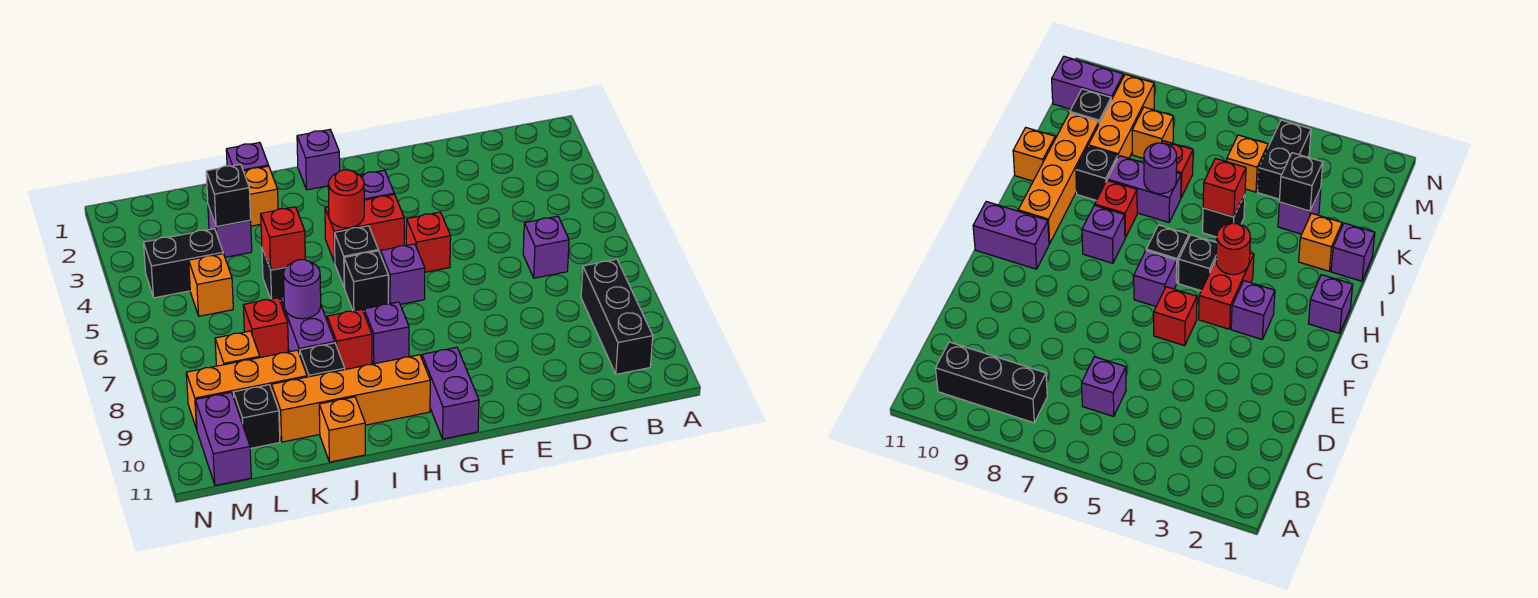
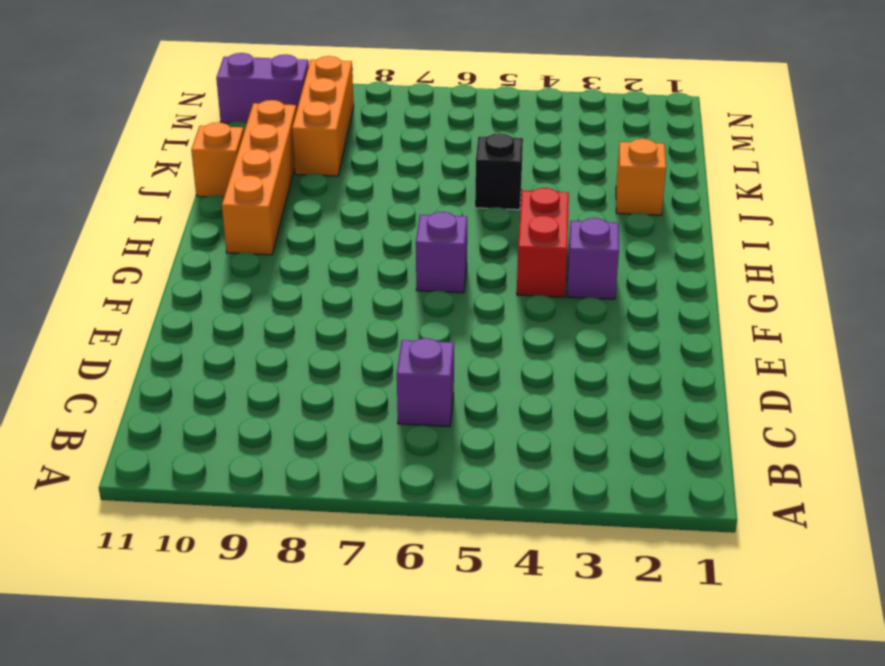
none -> black brick B8:B10 level 1
none -> red brick F5 level 1
none -> purple brick G10:G11 level 1
none -> purple brick H1 level 1

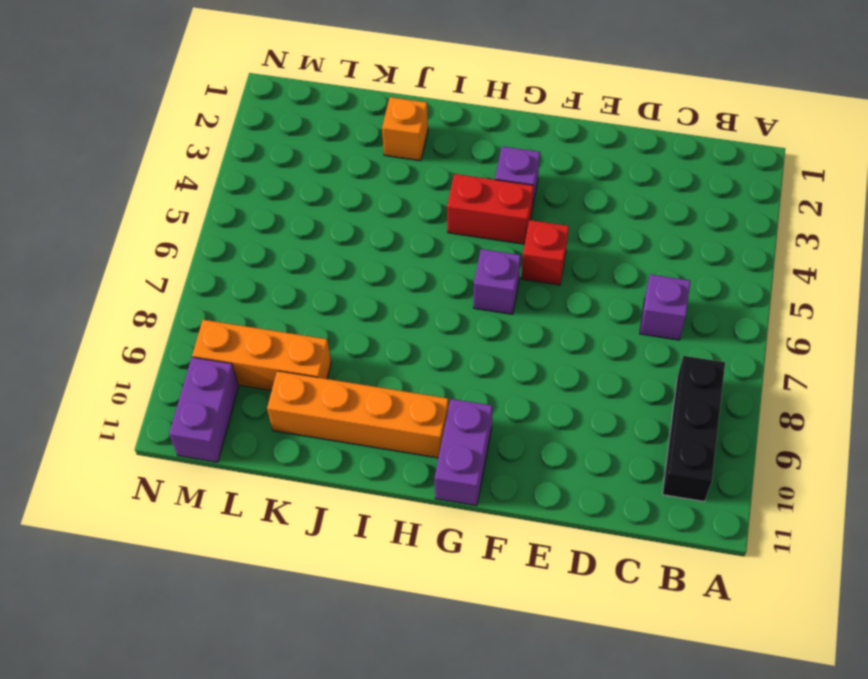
none -> purple brick H1 level 1
none -> black brick H5 level 1
none -> black brick H6 level 1
none -> purple brick H8 level 1

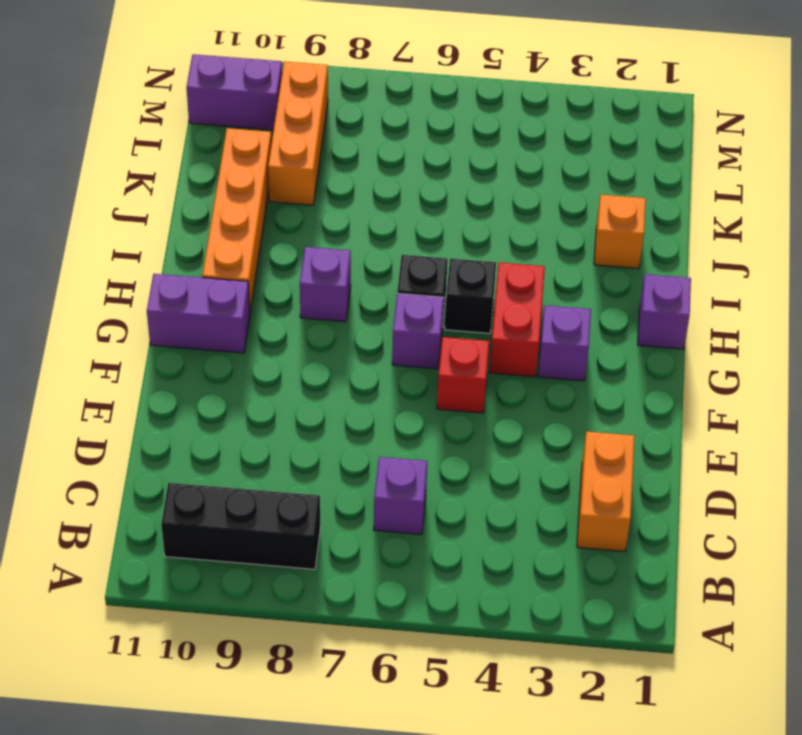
orange brick C2:D2 level 1 -> none
none -> red brick I8 level 1
none -> purple brick J1 level 1
none -> black brick J5 level 1
none -> purple brick J7:J8 level 1

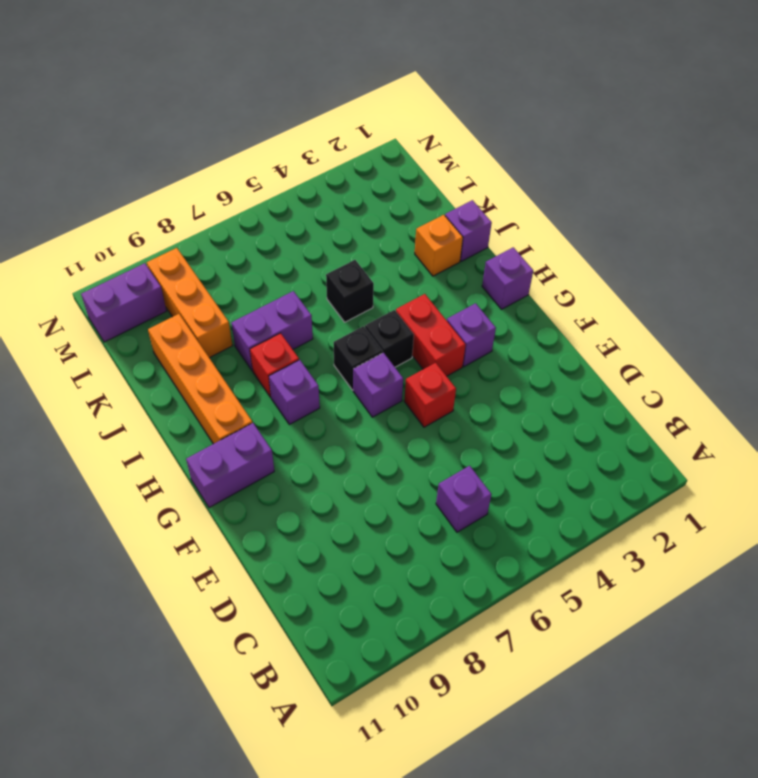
none -> black brick B8:B10 level 1
none -> black brick J9 level 1
none -> orange brick J11 level 1
none -> purple brick K3 level 1

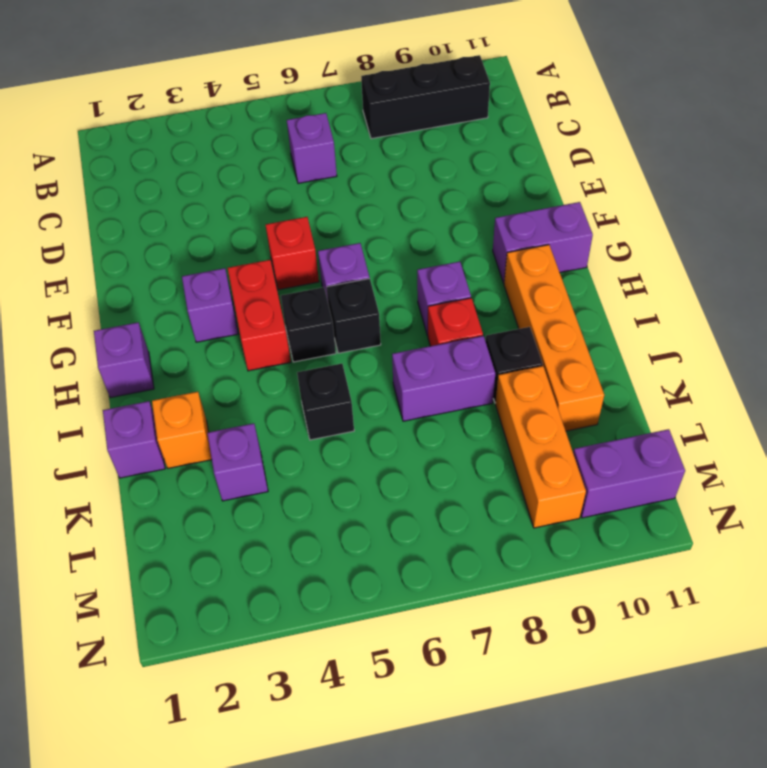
none -> orange brick J11 level 1
none -> red brick K7 level 1
none -> black brick L4:M4 level 1
none -> orange brick L5 level 1

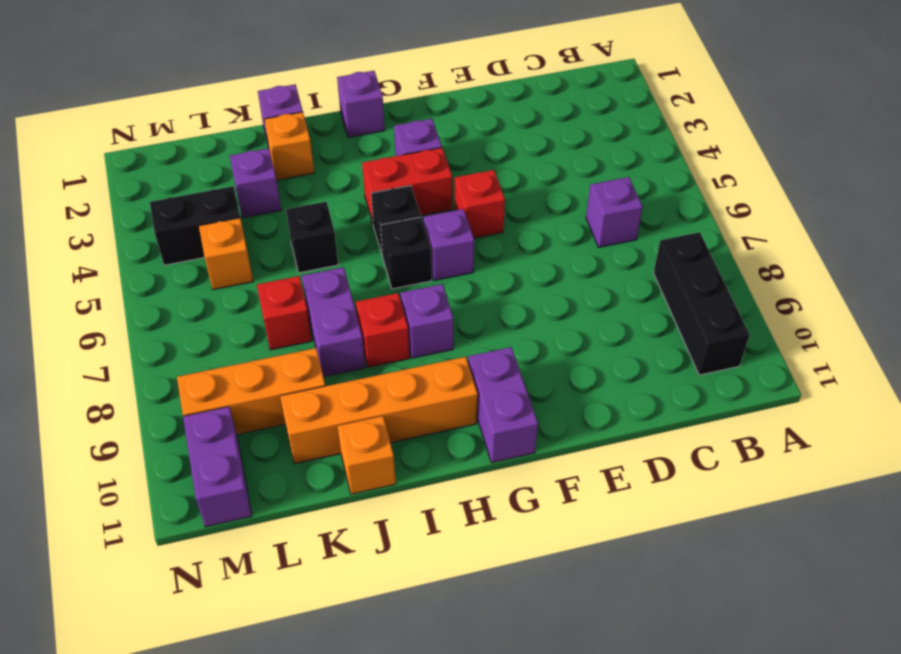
none -> black brick J9 level 1
none -> orange brick L8 level 1
none -> black brick L10 level 1
none -> red round brick H4 level 2

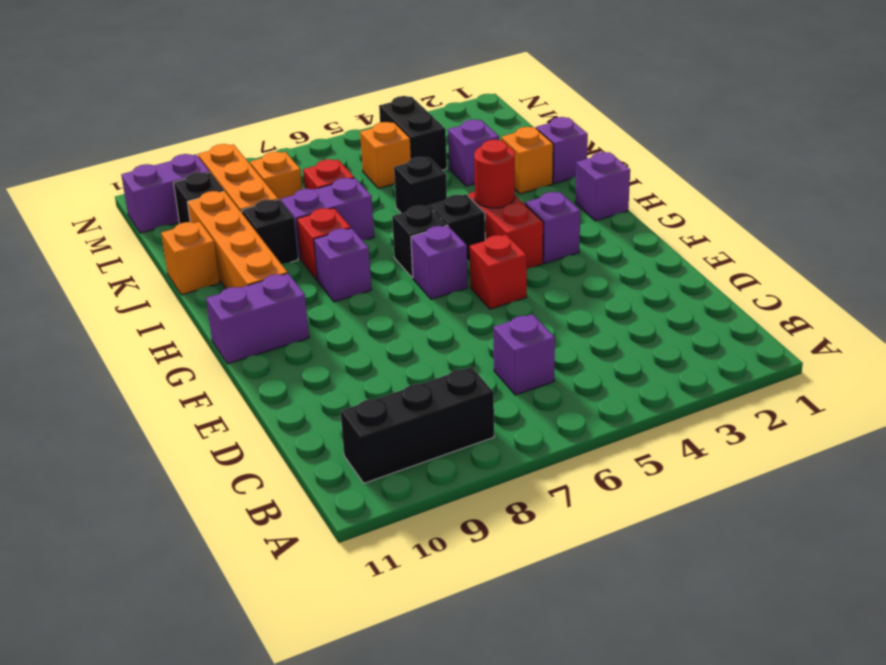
none -> red brick J5 level 2
none -> purple round brick J7 level 2
none -> black brick K3 level 2

